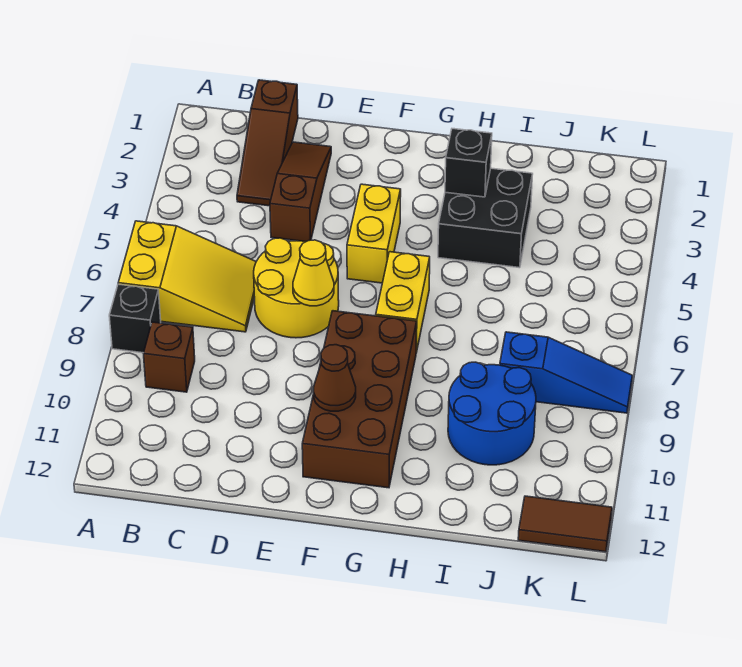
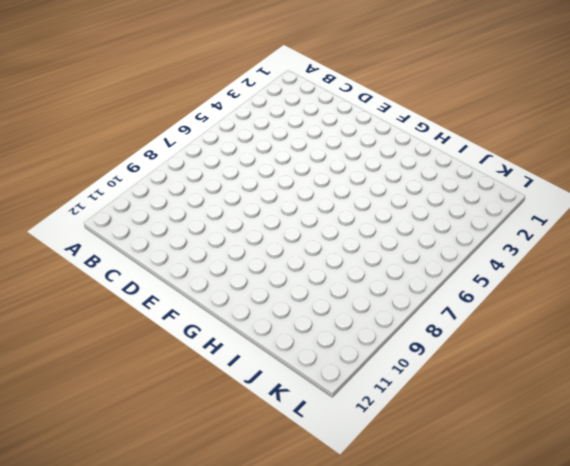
none -> yellow slope A6:C7 level 1 top A
none -> black brick A8 level 1
none -> brown brick B9 level 1

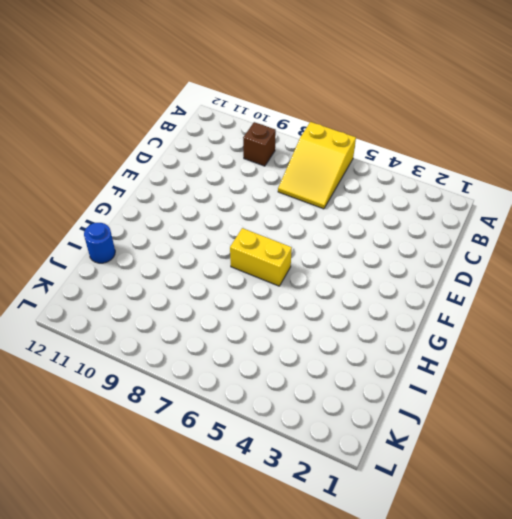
blue round brick I12 level 1 -> none
none -> black brick A8 level 1
none -> brown slope C1:C3 level 1 top 1
none -> brown slope D2:D4 level 1 top 4

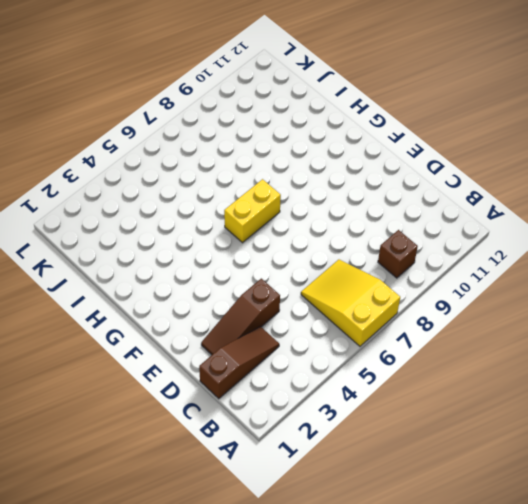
none -> black brick A8 level 1
none -> yellow round brick D6:E7 level 1
none -> yellow brick F4:F5 level 1

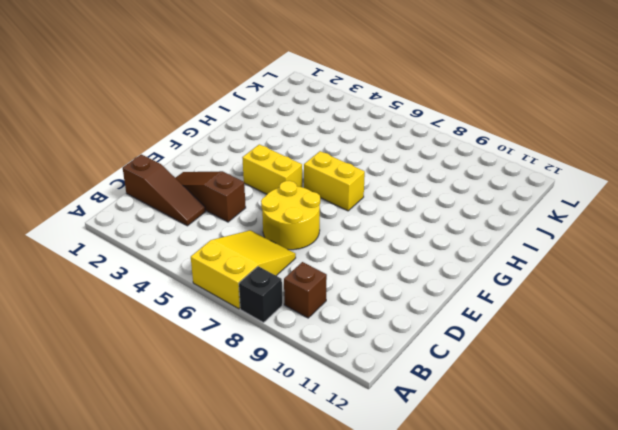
none -> brown brick F8:G11 level 1
none -> black brick H3:I4 level 1
none -> blue round brick I9:J10 level 1

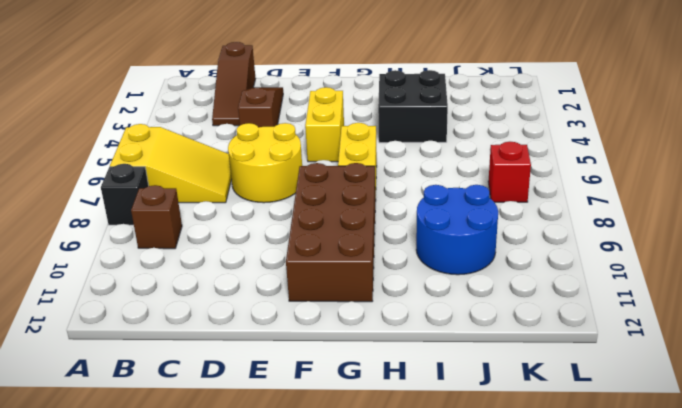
red brick K7 level 1 -> none
none -> blue slope J8:L8 level 1 top J
none -> brown tile K12:L12 level 1
none -> yellow cone E7 level 2

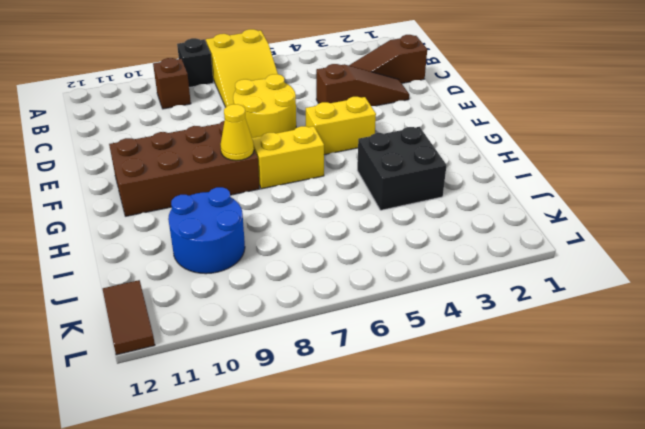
yellow cone G8 level 2 -> yellow cone E7 level 2
none -> blue slope J8:L8 level 1 top J
none -> brown cone F10 level 2
none -> black brick H3 level 2

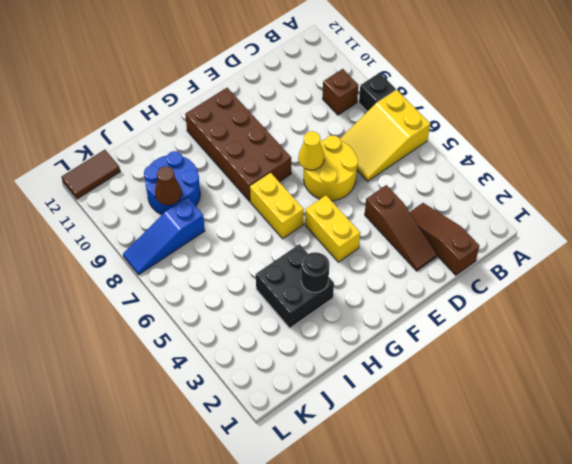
black round brick H3 level 2 -> black brick H3 level 2
brown cone J9 level 2 -> brown cone F10 level 2

